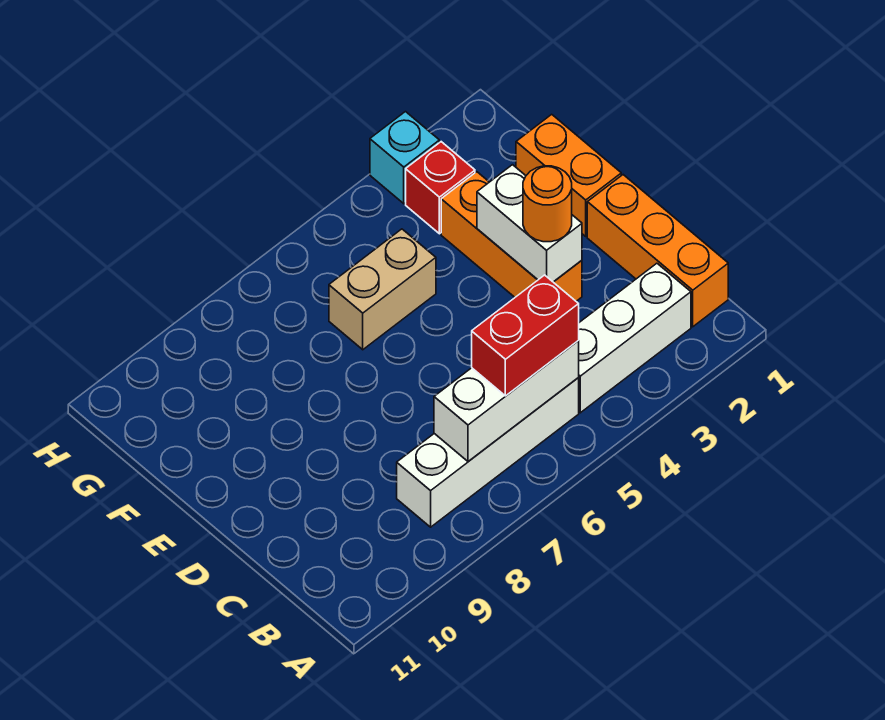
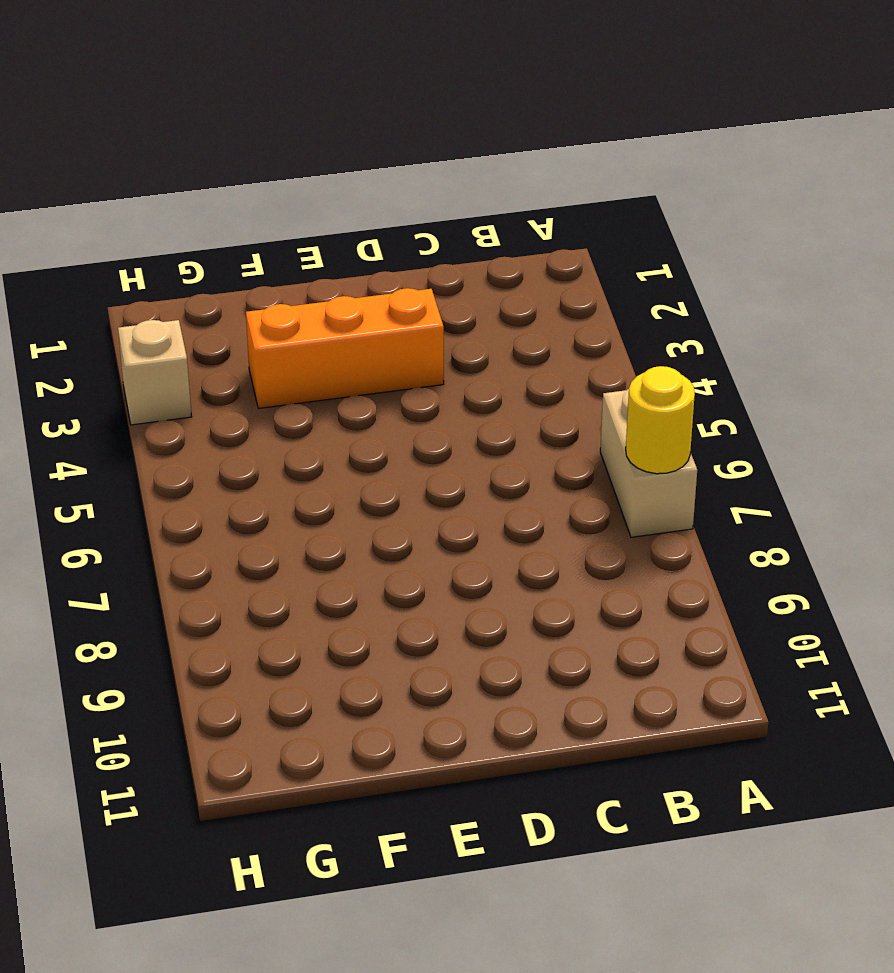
tan brick A6:A7 level 1 -> tan brick F5:F6 level 1
yellow round brick A7 level 2 -> none
tan brick H3 level 1 -> cyan brick H3 level 1
none -> orange brick B1:D1 level 1
none -> white brick B2:B4 level 1
none -> white brick B5:B8 level 1

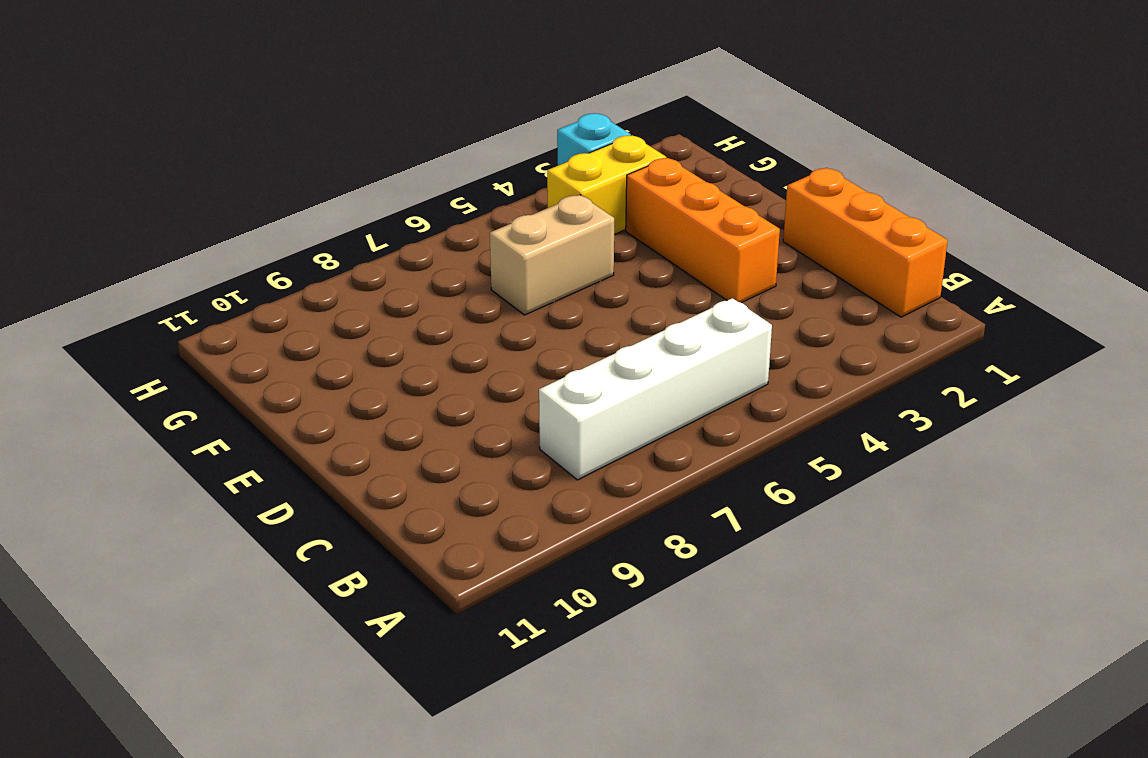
yellow brick G3:G4 level 1 -> red brick G3 level 1
none -> white brick B2:B4 level 1
none -> orange brick E1:F1 level 1
none -> white brick B5:B7 level 2

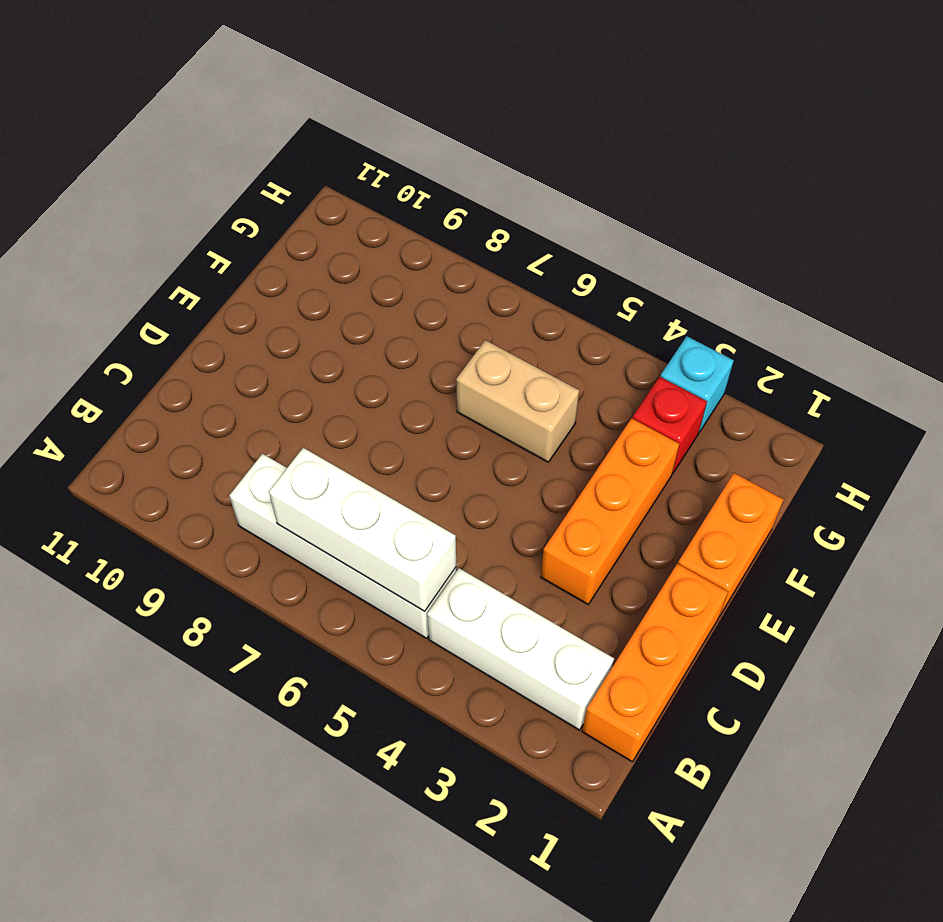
none -> white brick D3:E3 level 2
none -> red brick B5:B6 level 3
none -> orange round brick D3 level 3

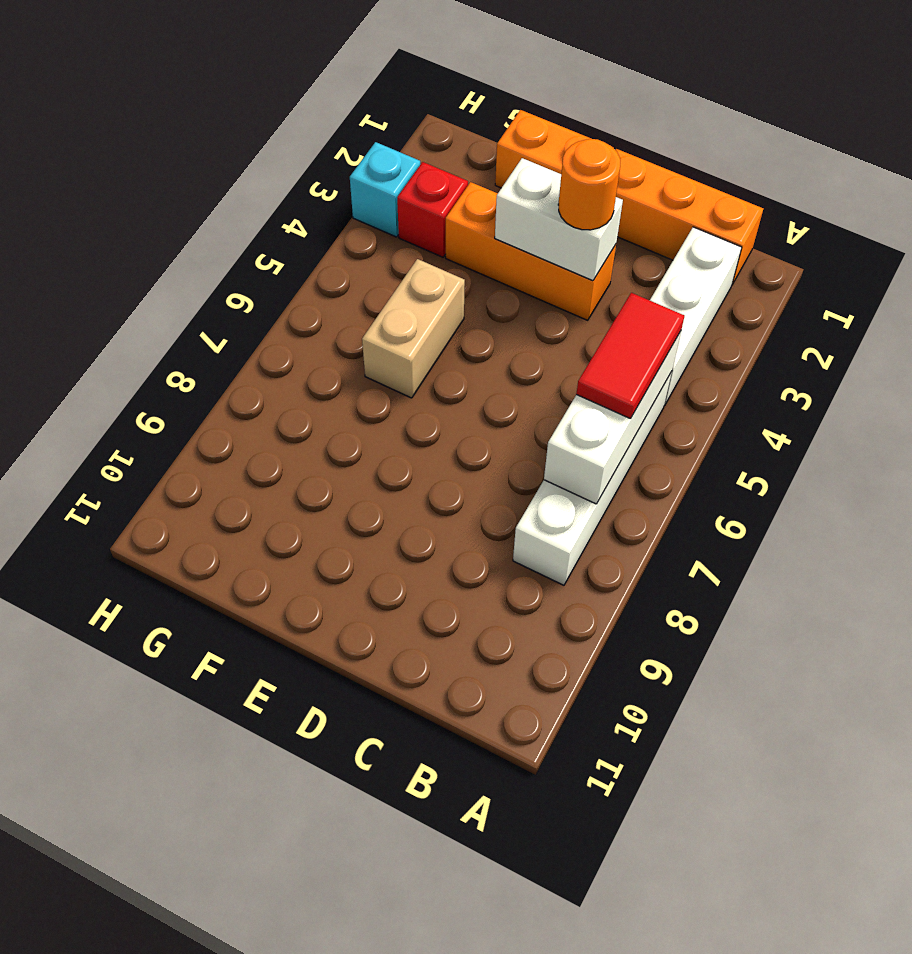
red tile B5:B6 level 3 -> red brick B5:B6 level 3

